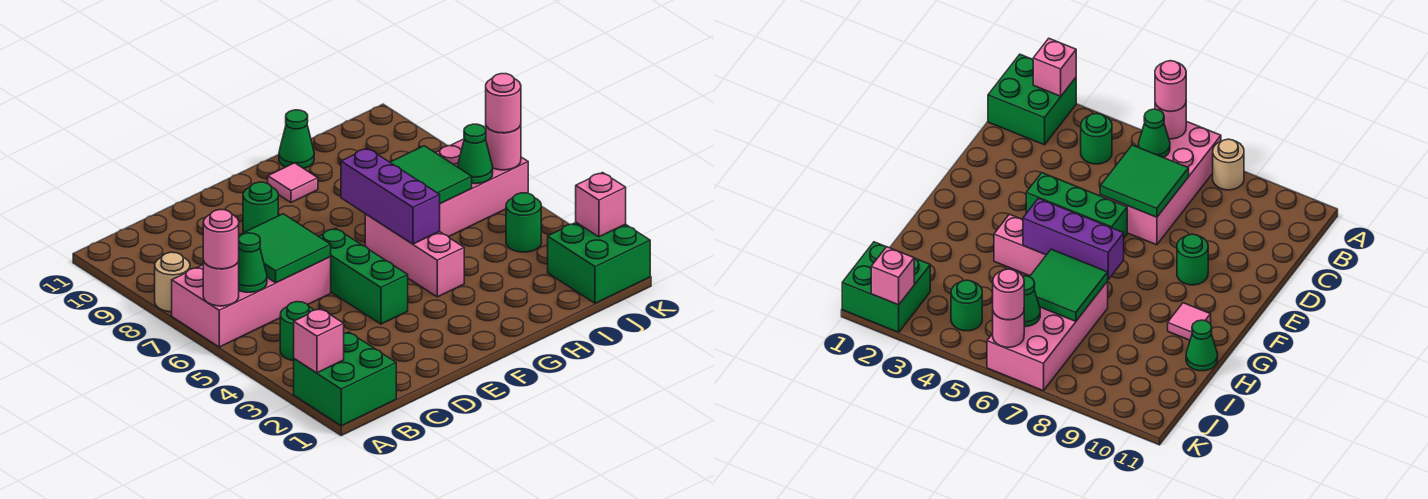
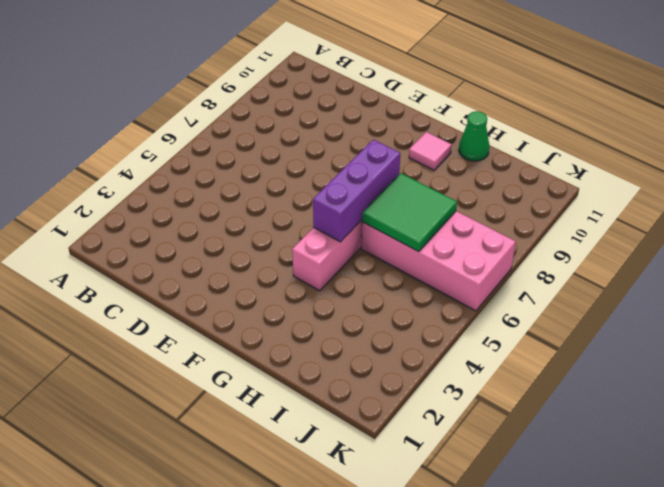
none -> green brick A1:B2 level 1
none -> pink brick A6:D7 level 1
none -> tan round brick A8 level 1

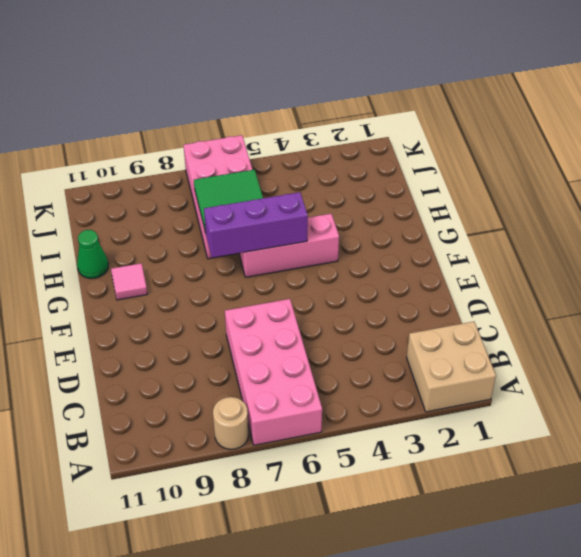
tan brick A1:B2 level 1 -> green brick A1:B2 level 1
none -> green round brick B4 level 1
none -> green brick E4:E6 level 1
none -> green round brick E9 level 1

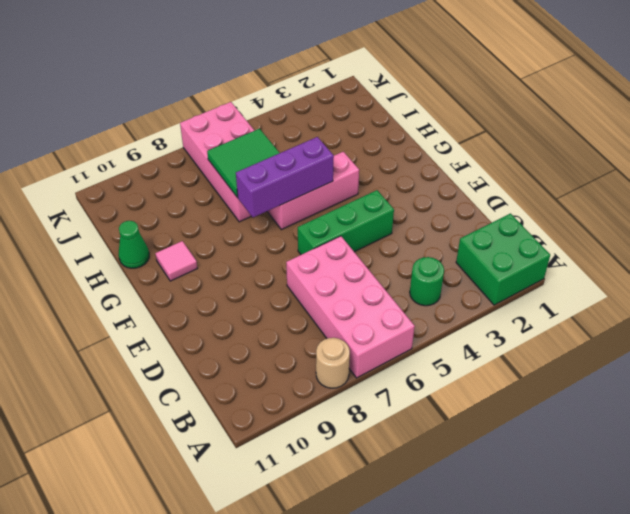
none -> green round brick E9 level 1
none -> green brick J1:K2 level 1
none -> green round brick J4 level 1

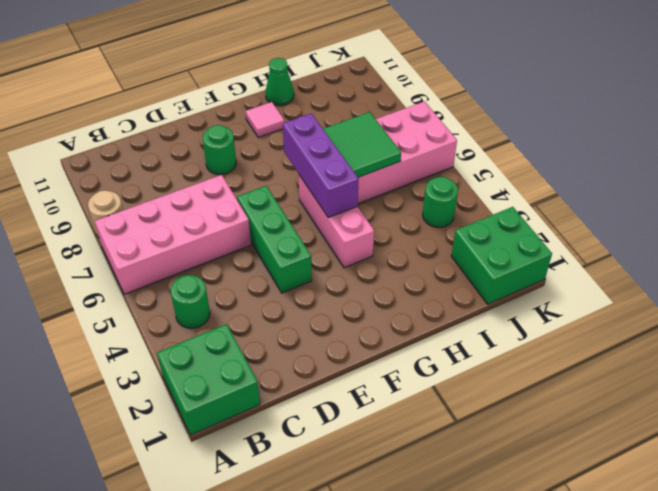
none -> pink brick A2 level 2
none -> pink round brick A6 level 2
none -> green cone B6 level 2

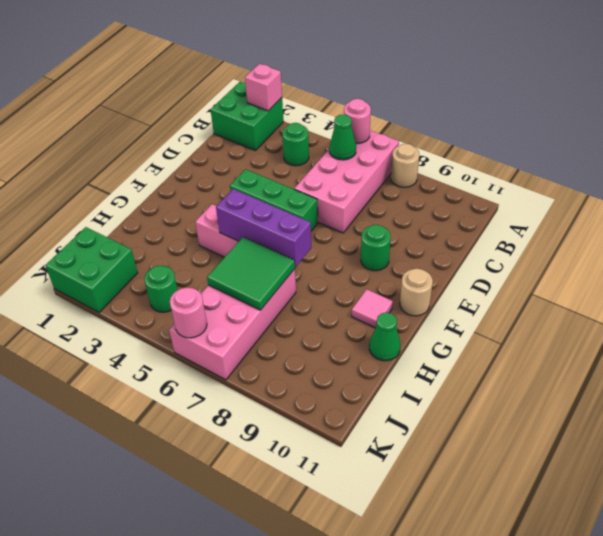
tan round brick F11 level 1 -> none
none -> green tile C6:D7 level 2
none -> green cone J6 level 2
none -> pink brick K2 level 2

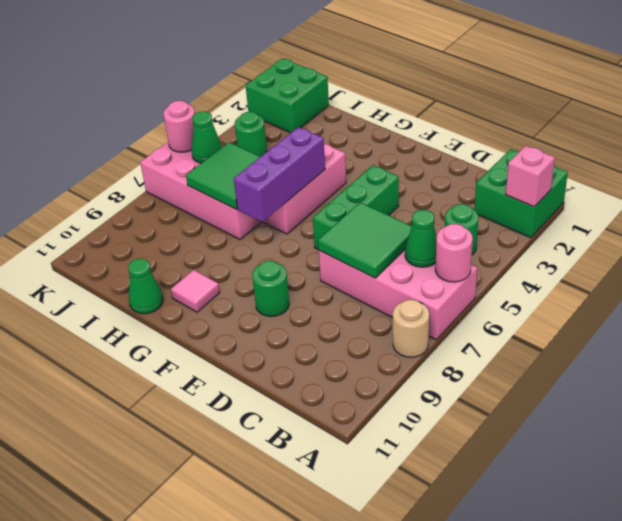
none -> pink brick K2 level 2
none -> pink round brick A6 level 3
none -> pink round brick K6 level 3

